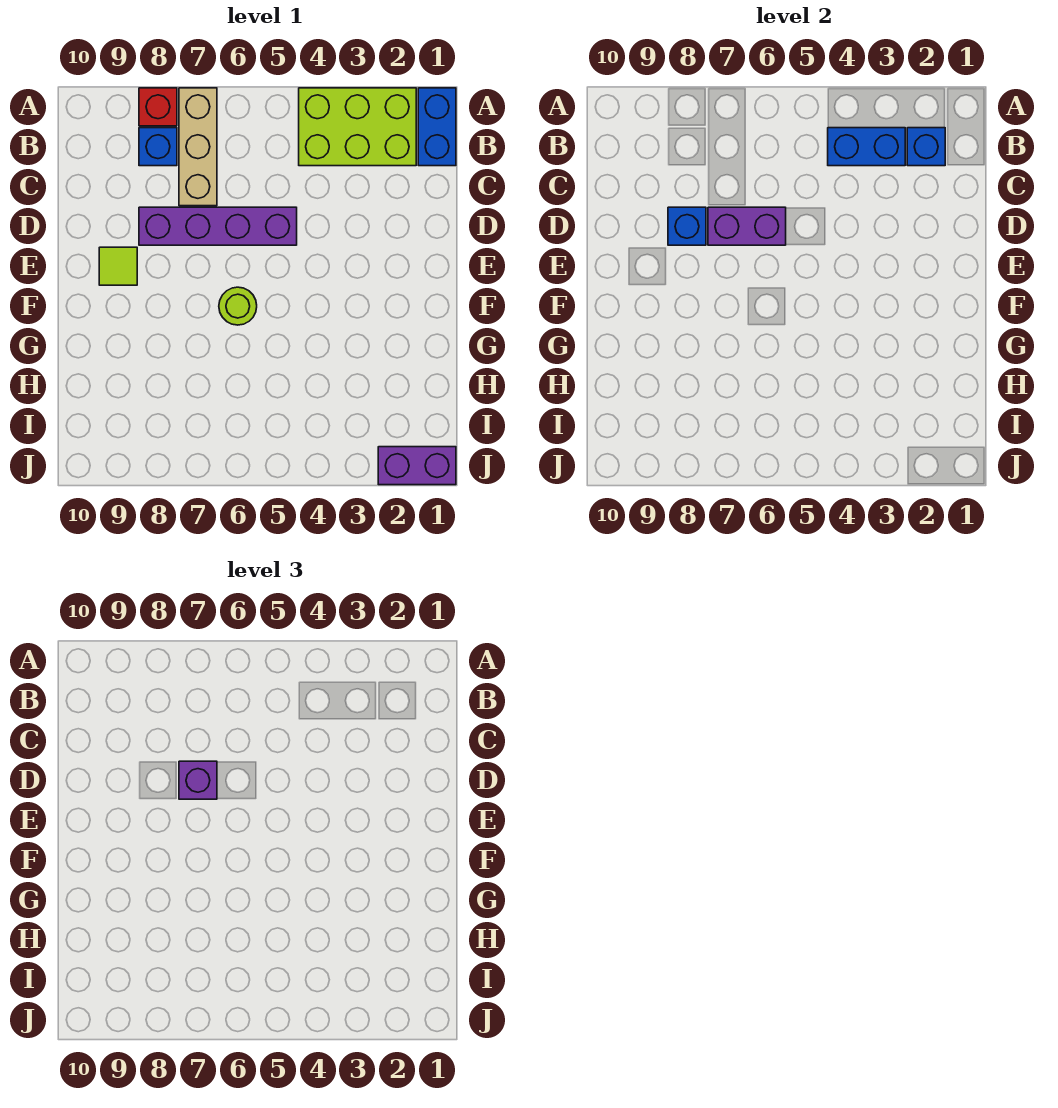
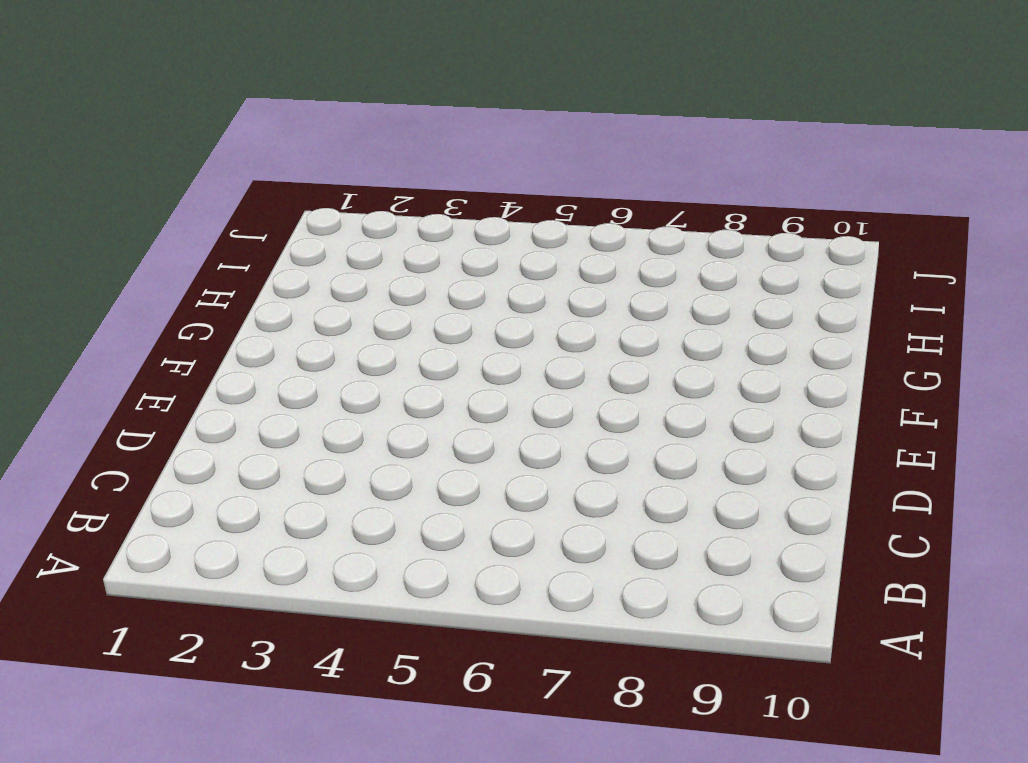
none -> blue brick A1:B1 level 1
none -> lime brick A2:B4 level 1
none -> tan brick A7:C7 level 1

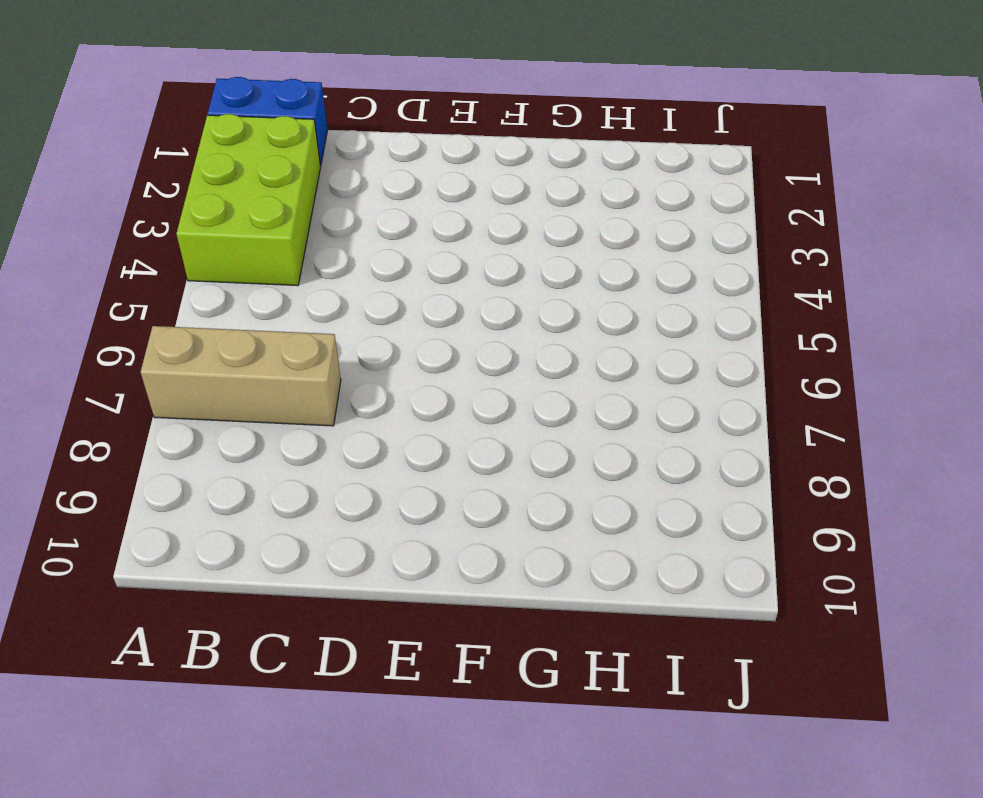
none -> red brick A8 level 1
none -> blue brick B8 level 1
none -> purple brick D5:D8 level 1

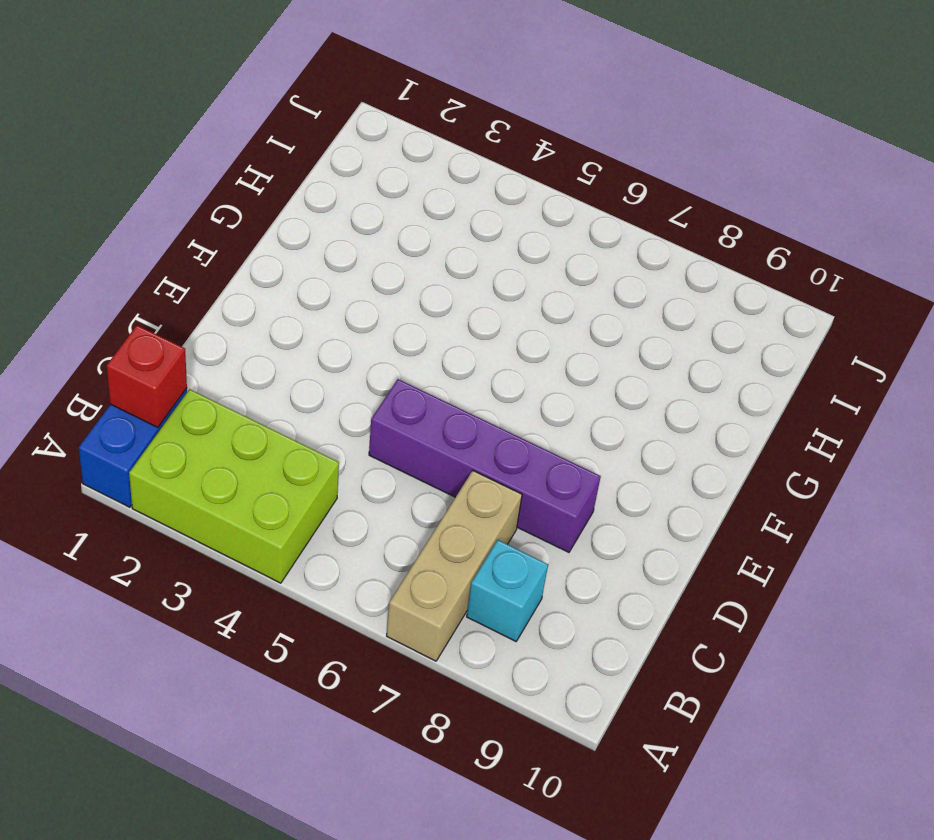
red brick B1 level 2 -> red brick A8 level 1
cyan brick B8 level 1 -> blue brick B8 level 1
none -> lime tile E9 level 1
none -> lime round brick F6 level 1
none -> purple brick J1:J2 level 1

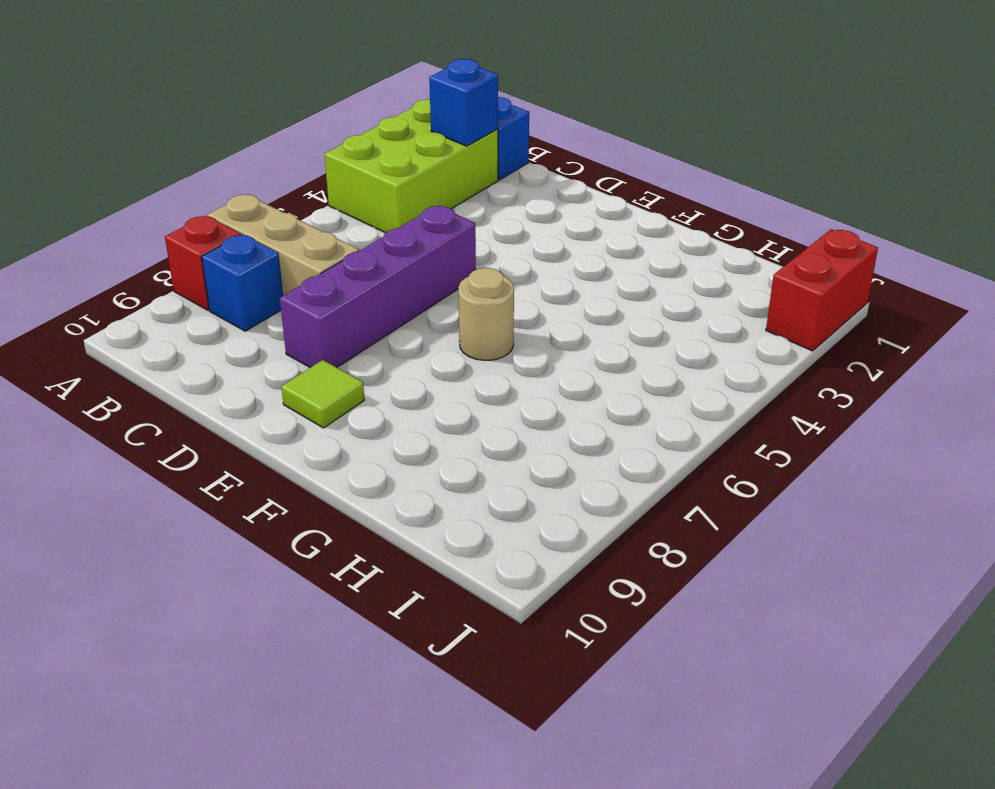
tan round brick F6 level 1 -> lime round brick F6 level 1
red brick J1:J2 level 1 -> purple brick J1:J2 level 1
none -> blue brick B3:B4 level 2
none -> purple brick D6:D7 level 2
none -> blue brick D8 level 2

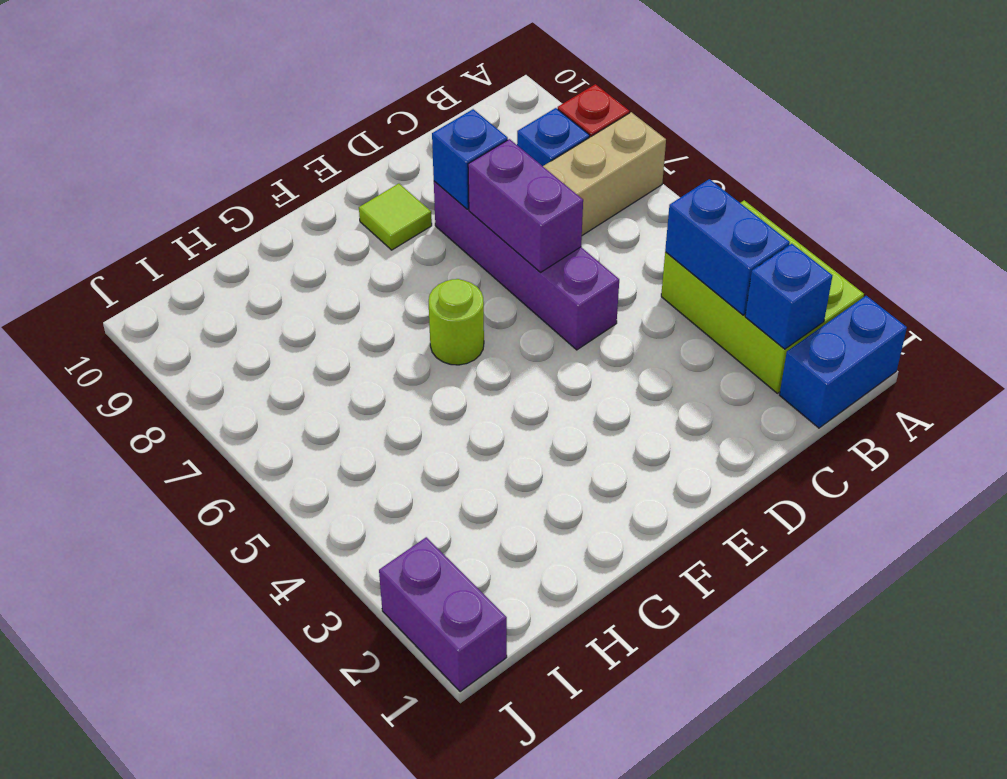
none -> purple brick D7 level 3

